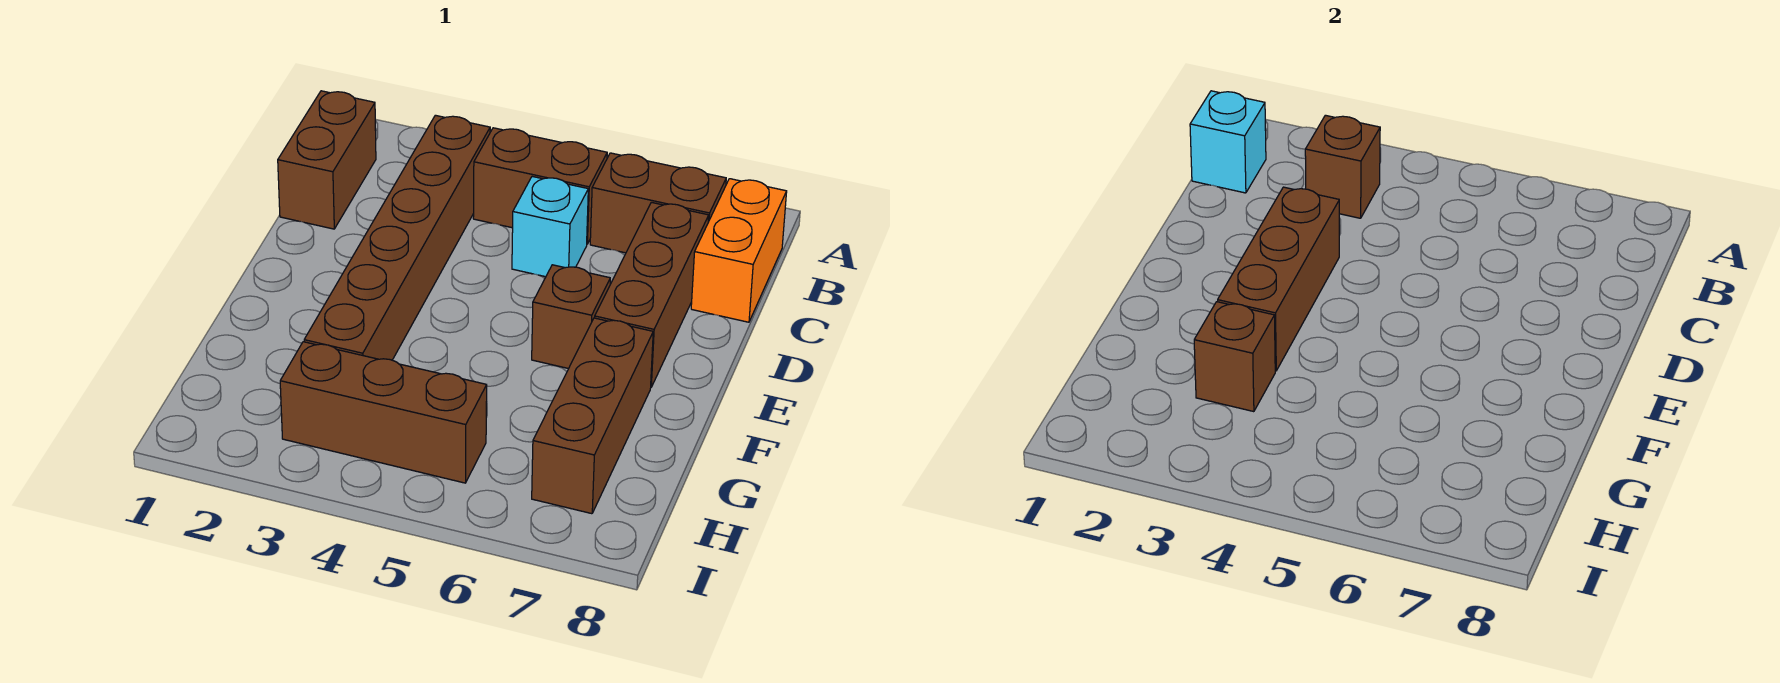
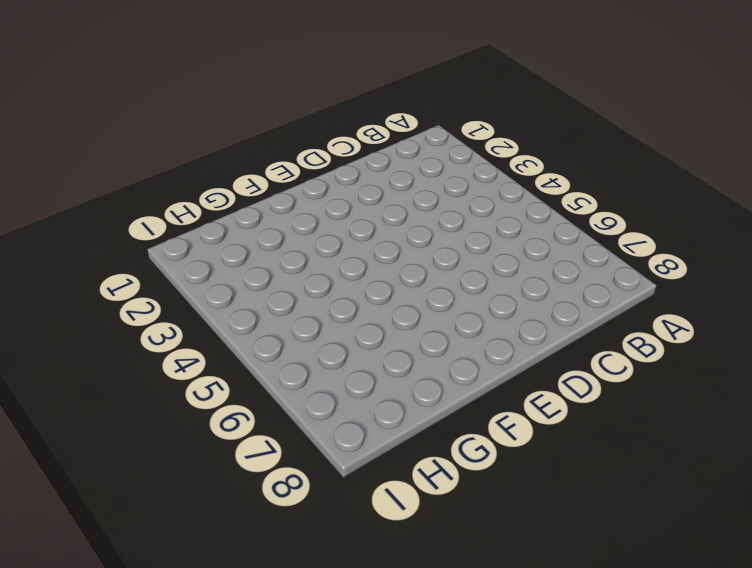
none -> brown brick B1:C1 level 1
none -> brown brick B3:G3 level 1
none -> brown brick B4:B5 level 1

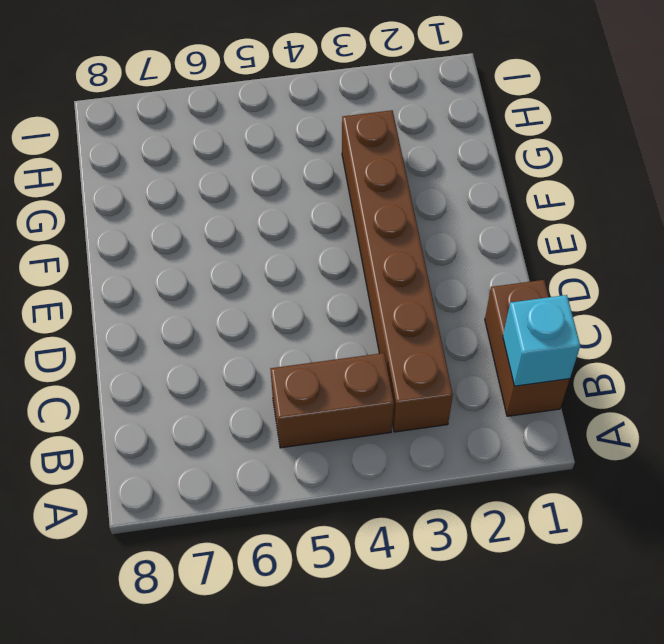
none -> brown brick B6:B7 level 1
none -> orange brick B8:C8 level 1
none -> cyan brick C5 level 1

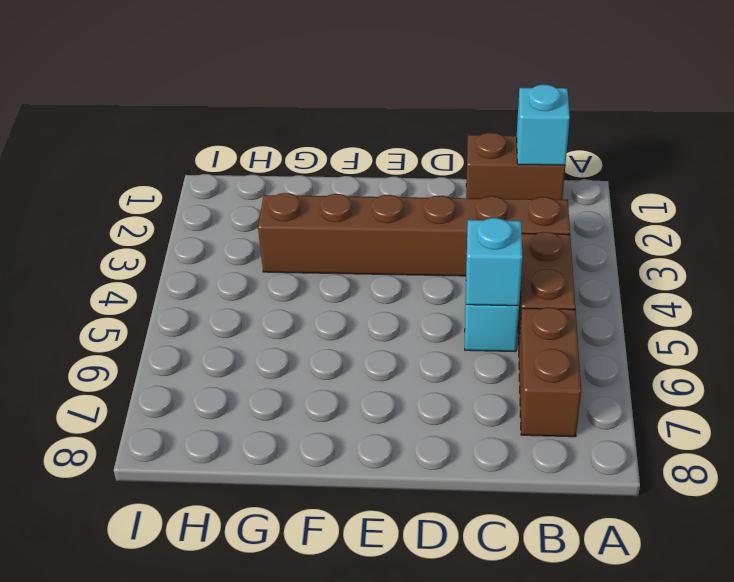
cyan brick C5 level 2 -> none
none -> orange brick B8:C8 level 1
none -> brown brick C7:E7 level 1
none -> brown brick E6 level 1

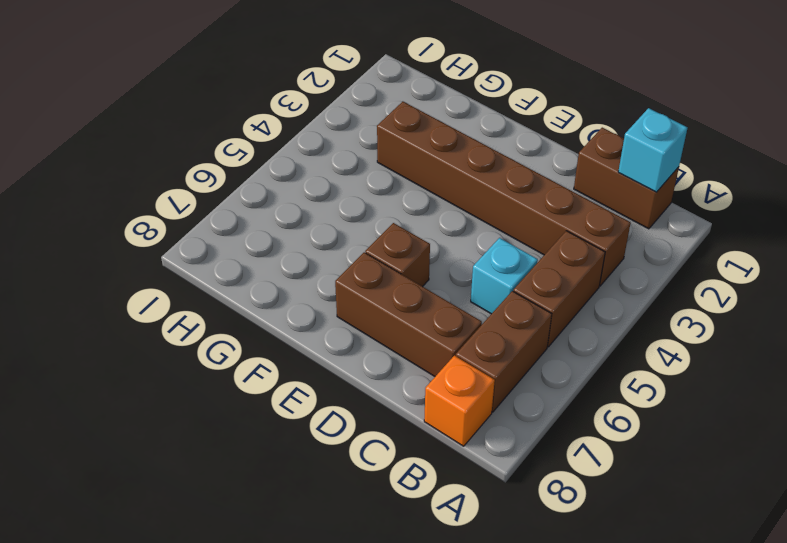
orange brick B8 level 1 -> orange brick B8:C8 level 1
none -> brown brick F7:H7 level 1
none -> brown brick H3:H5 level 1
none -> brown brick B3 level 2

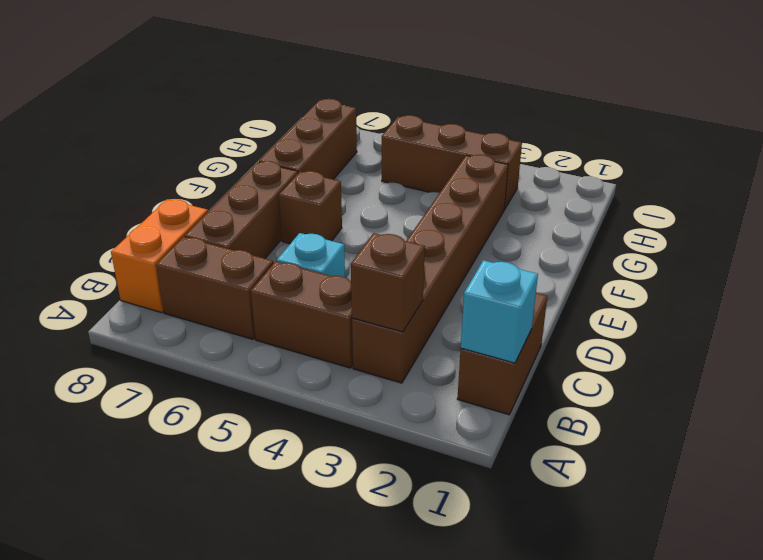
none -> brown brick D3:F3 level 2
none -> brown brick G3 level 2

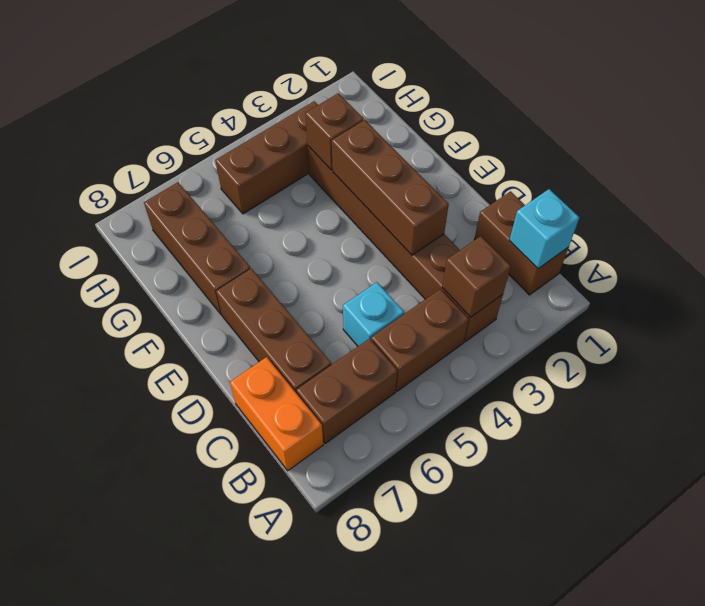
none -> brown brick E6 level 1

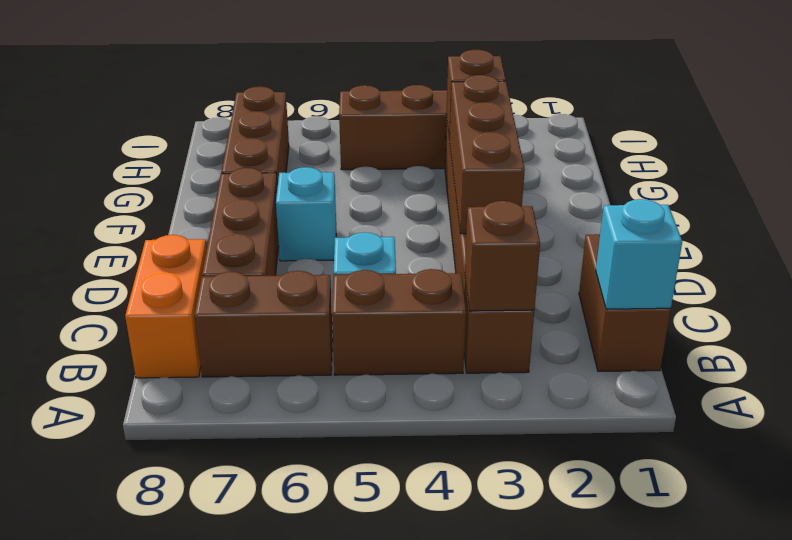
cyan brick E6 level 1 -> brown brick E6 level 1

